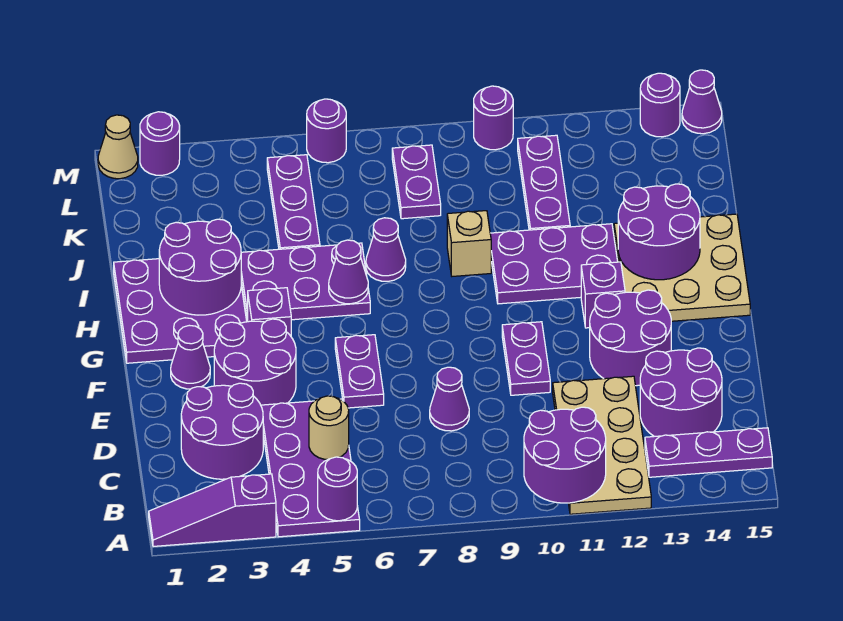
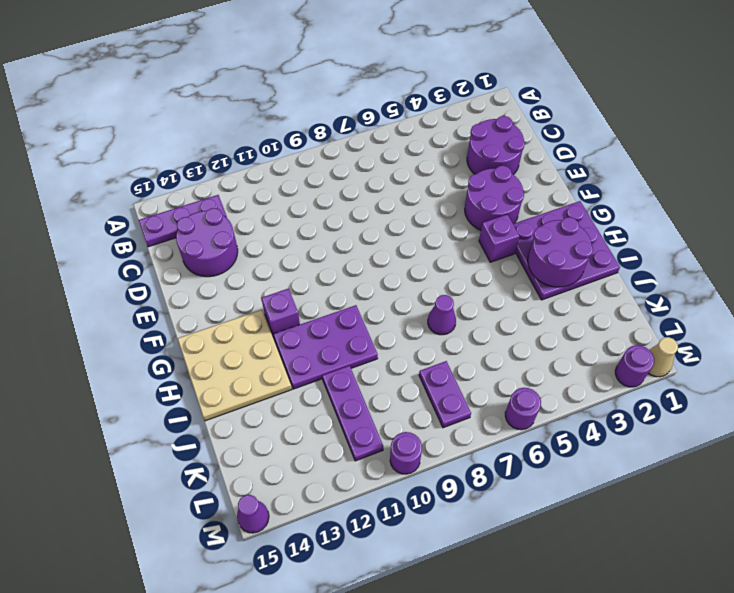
none -> purple slope A1:A3 level 1 top 3
none -> purple plate A4:D5 level 1
none -> tan plate A11:D12 level 1
none -> purple cone D8 level 1

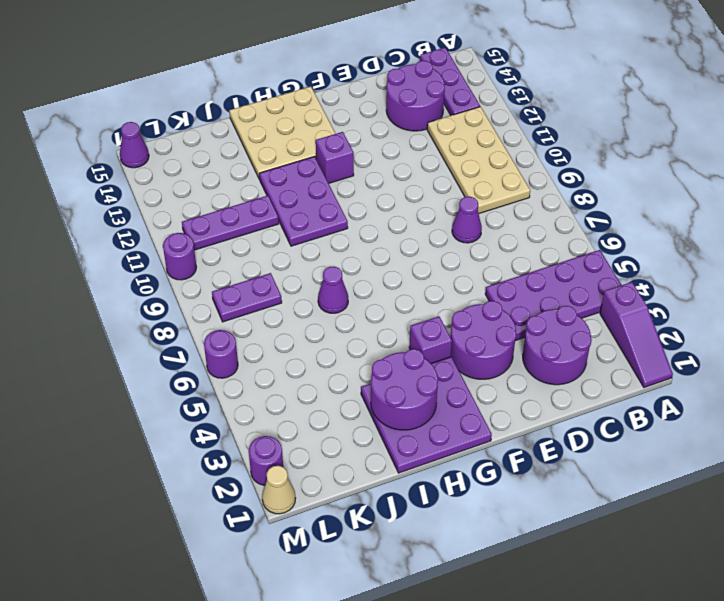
tan plate B9:C12 level 1 -> tan plate A11:D12 level 1
none -> purple plate E6:F6 level 1
none -> purple plate E10:F10 level 1
none -> purple round brick E12:F13 level 1
none -> purple cone F2 level 1

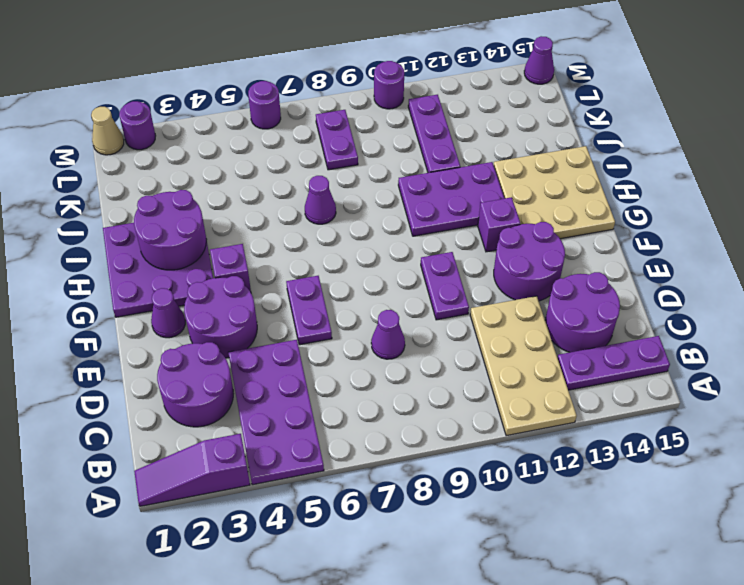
none -> purple plate H4:I6 level 1
none -> tan brick I9 level 1
none -> purple plate J5:L5 level 1
none -> purple round brick M14 level 1

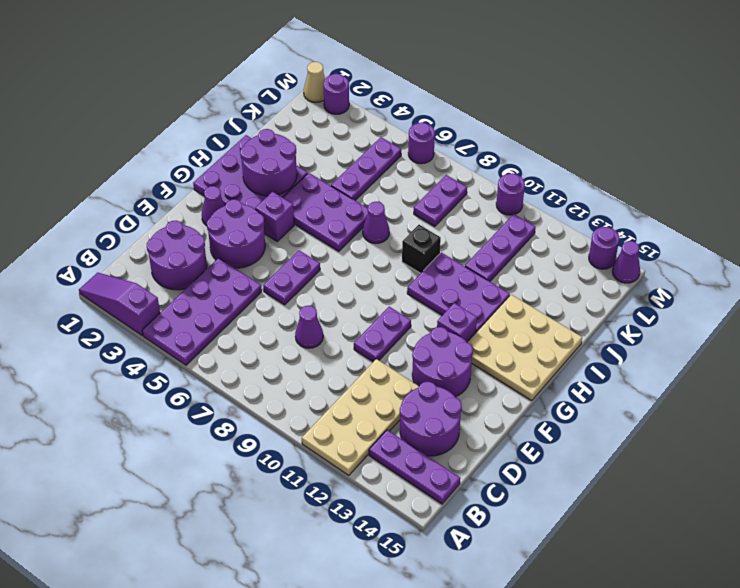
black brick I9 level 1 -> tan brick I9 level 1
none -> purple round brick A5 level 2
none -> purple round brick A10:B11 level 2
none -> tan round brick C5 level 2
none -> purple cone H6 level 2

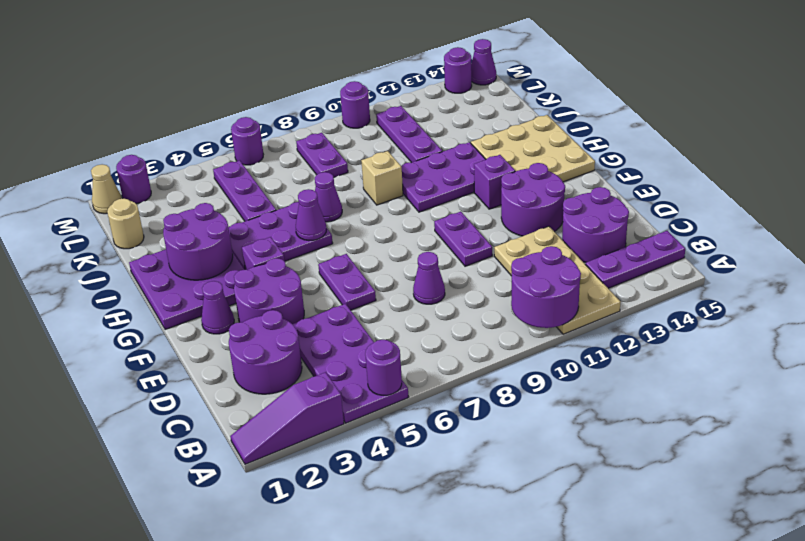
tan round brick K1 level 1 -> tan round brick C5 level 2
none -> purple round brick H13:I14 level 2

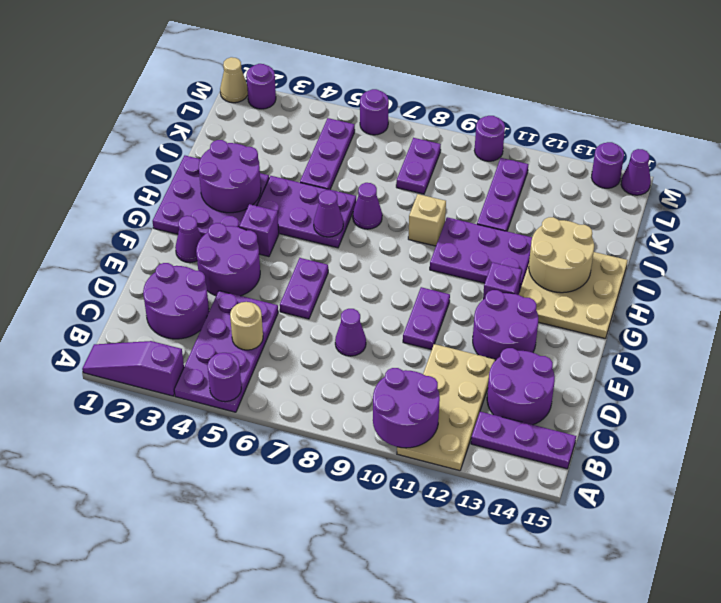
tan round brick H13:I14 level 2 -> purple round brick H13:I14 level 2

